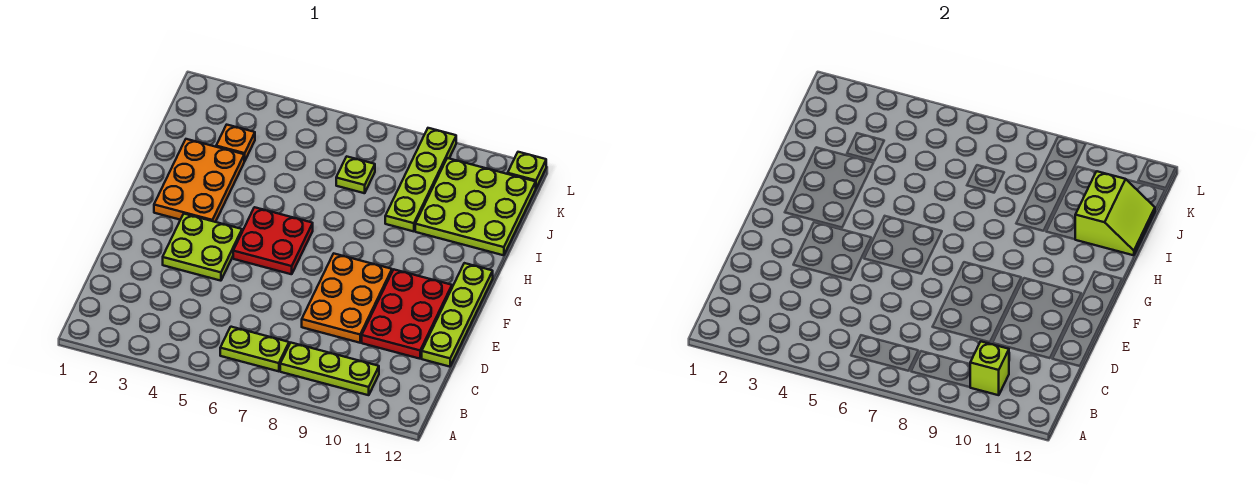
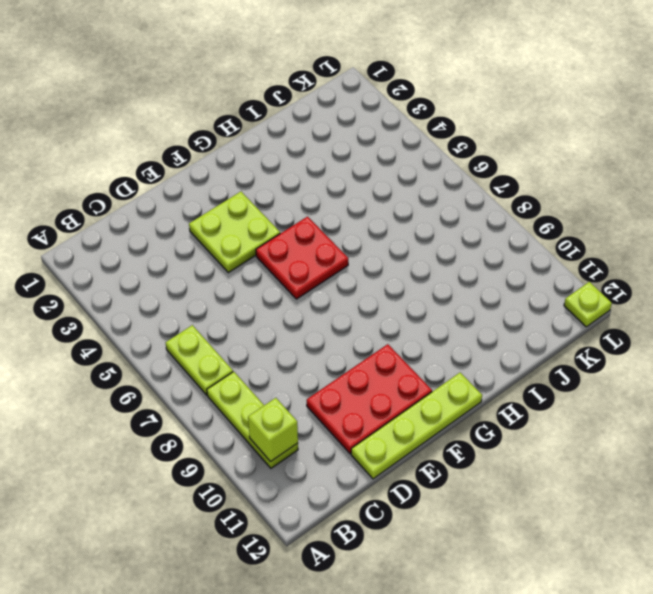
none -> orange plate D8:F9 level 1
none -> orange plate G2:I3 level 1
none -> lime plate I9:L9 level 1

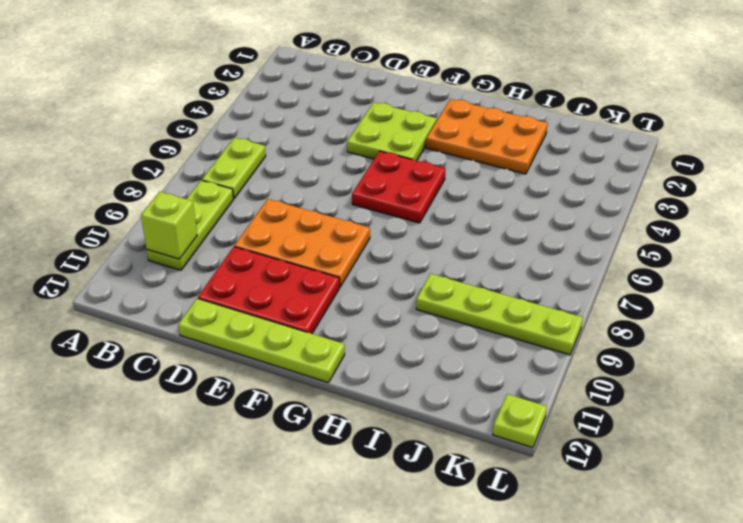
none -> lime plate I10:K12 level 1
none -> orange plate J3 level 1
none -> lime plate J7 level 1

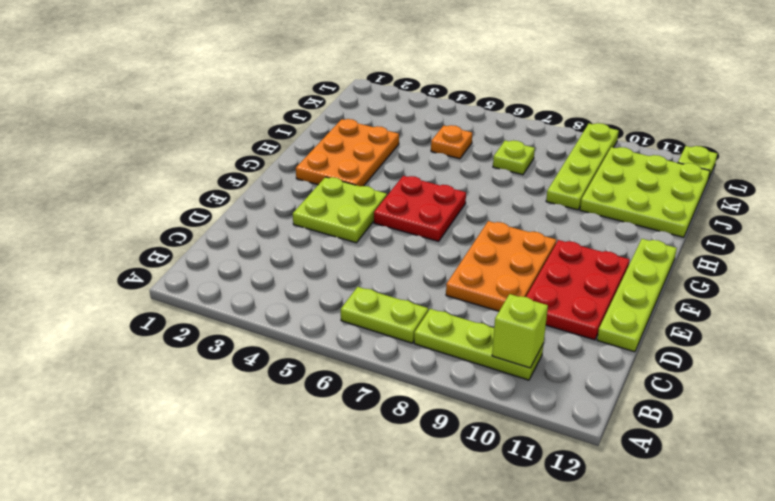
orange plate J5 level 1 -> orange plate J3 level 1
none -> lime slope I11:J12 level 2 top 11

